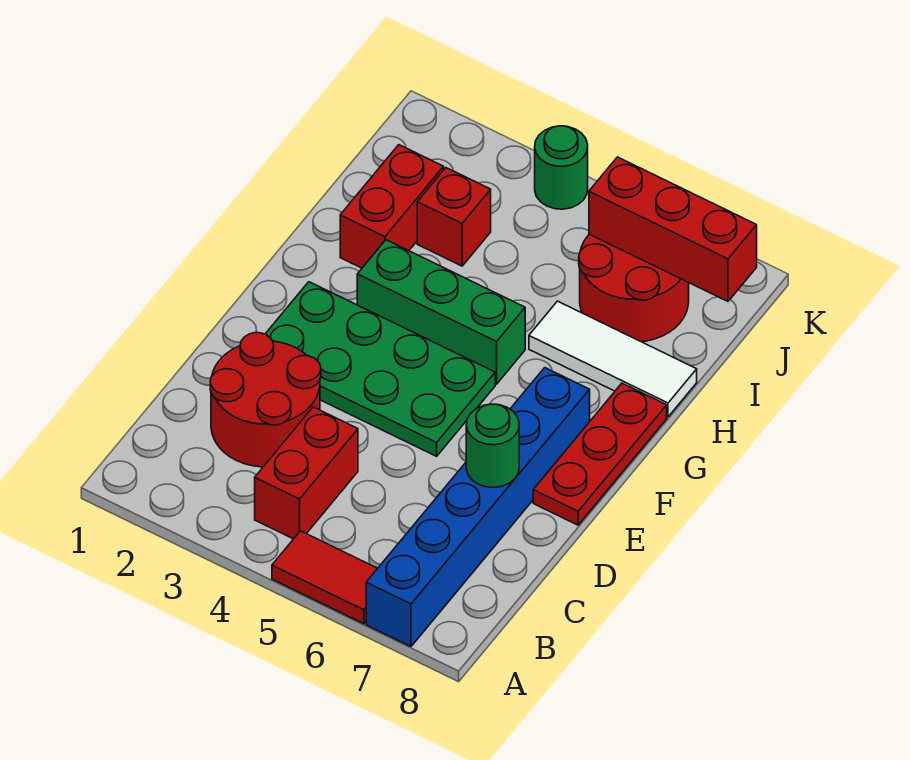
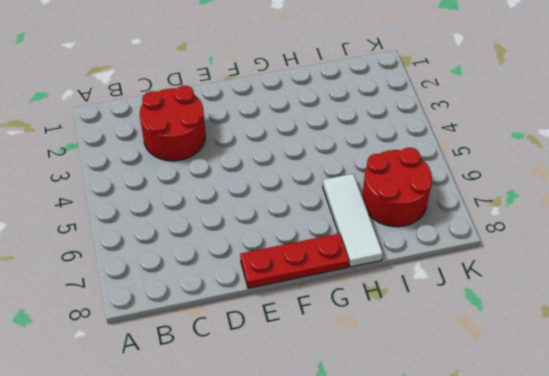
none -> red tile A5:A6 level 1
none -> blue brick A7:F7 level 1
none -> red brick B4:C4 level 1

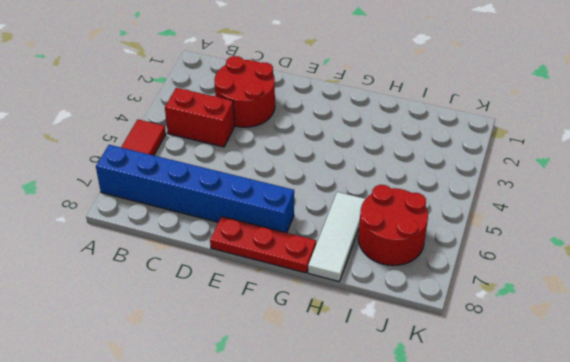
none -> green plate E2:F5 level 1
none -> green brick G3:G5 level 1
none -> red brick H2:I2 level 1

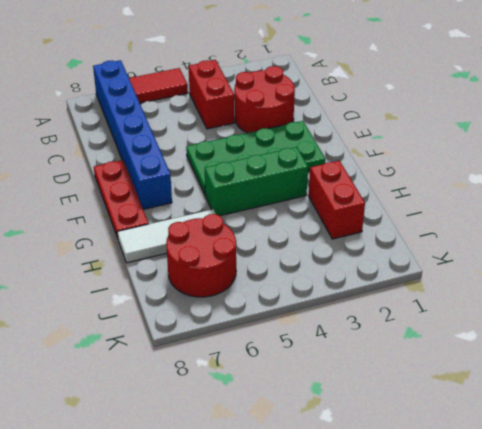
none -> red brick I3 level 1
none -> green round brick K4 level 1
none -> green round brick D7 level 2

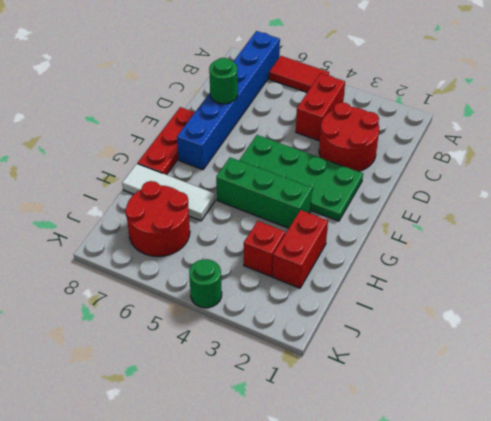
none -> red brick J6:J8 level 2

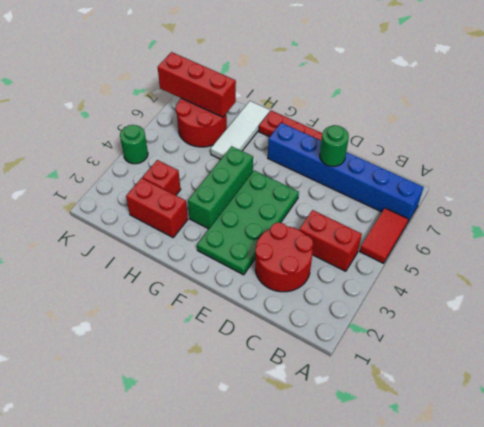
red brick I7:K7 level 2 -> red brick J6:J8 level 2

